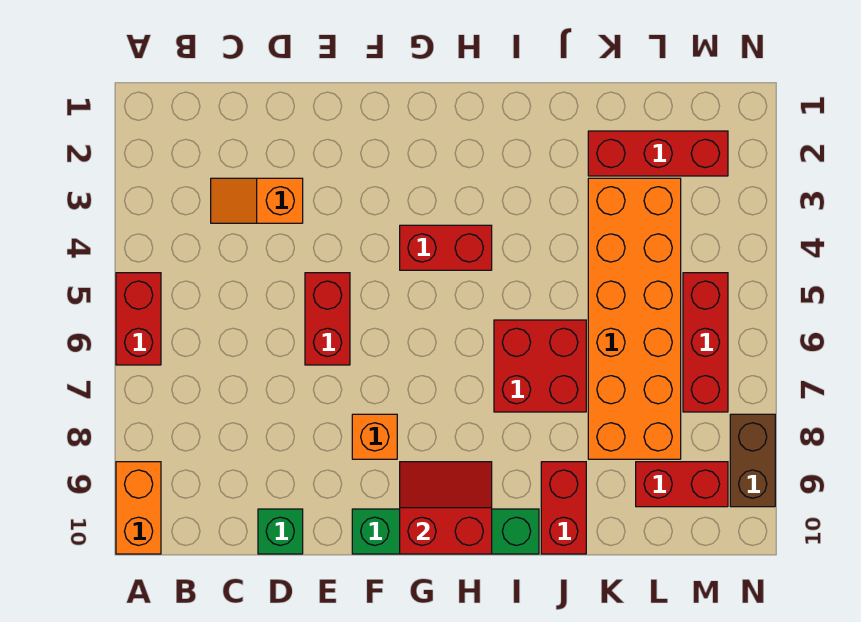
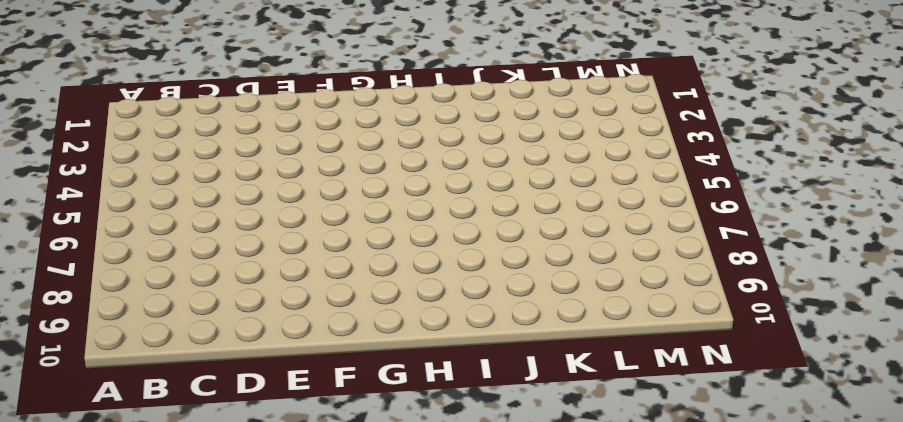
none -> red brick A5:A6 level 1
none -> orange brick A9:A10 level 1
none -> orange slope C3:D3 level 1 top D

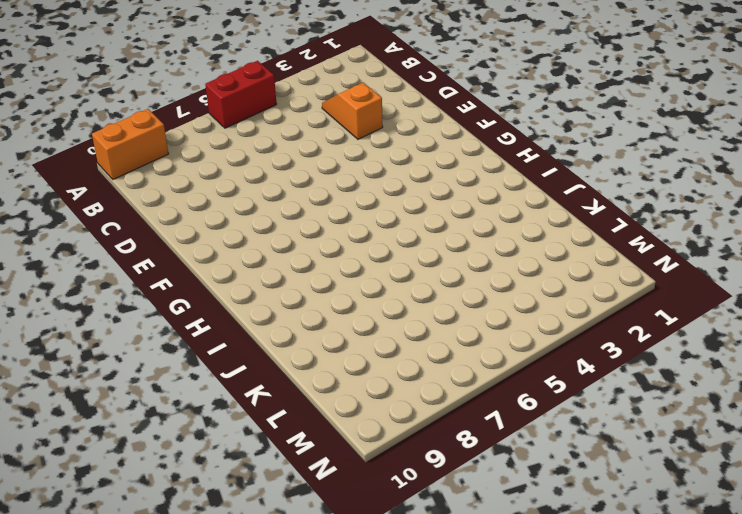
none -> green brick D10 level 1
none -> red brick E5:E6 level 1
none -> orange brick F8 level 1

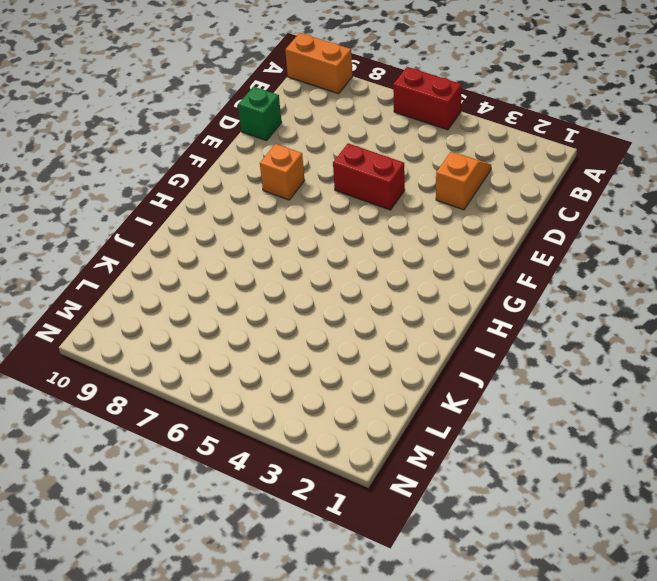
none -> green brick F10:I10 level 1
none -> red brick G4:H4 level 1
none -> red brick I6:J7 level 1

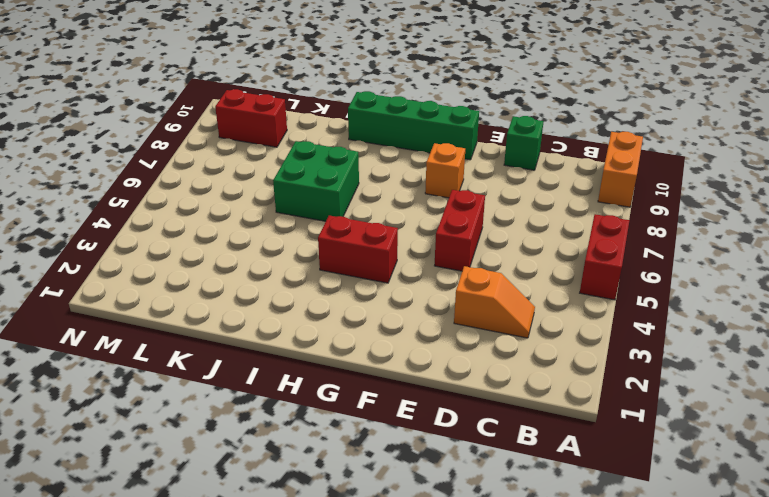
green brick I6:J7 level 1 -> red brick I6:J7 level 1
none -> red brick J9:J10 level 1
none -> red brick K2:M2 level 1
none -> orange brick K3:L8 level 1

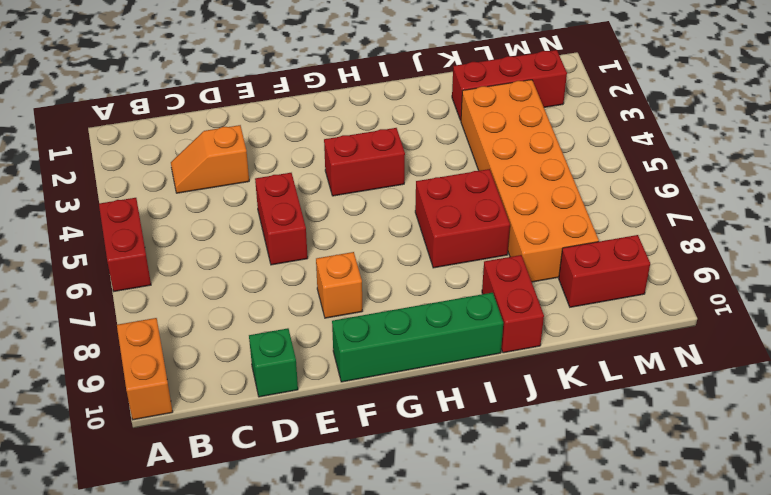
none -> red brick M5:M7 level 1
none -> brown brick N8:N9 level 1
none -> red slope G9:H10 level 2 top 10

